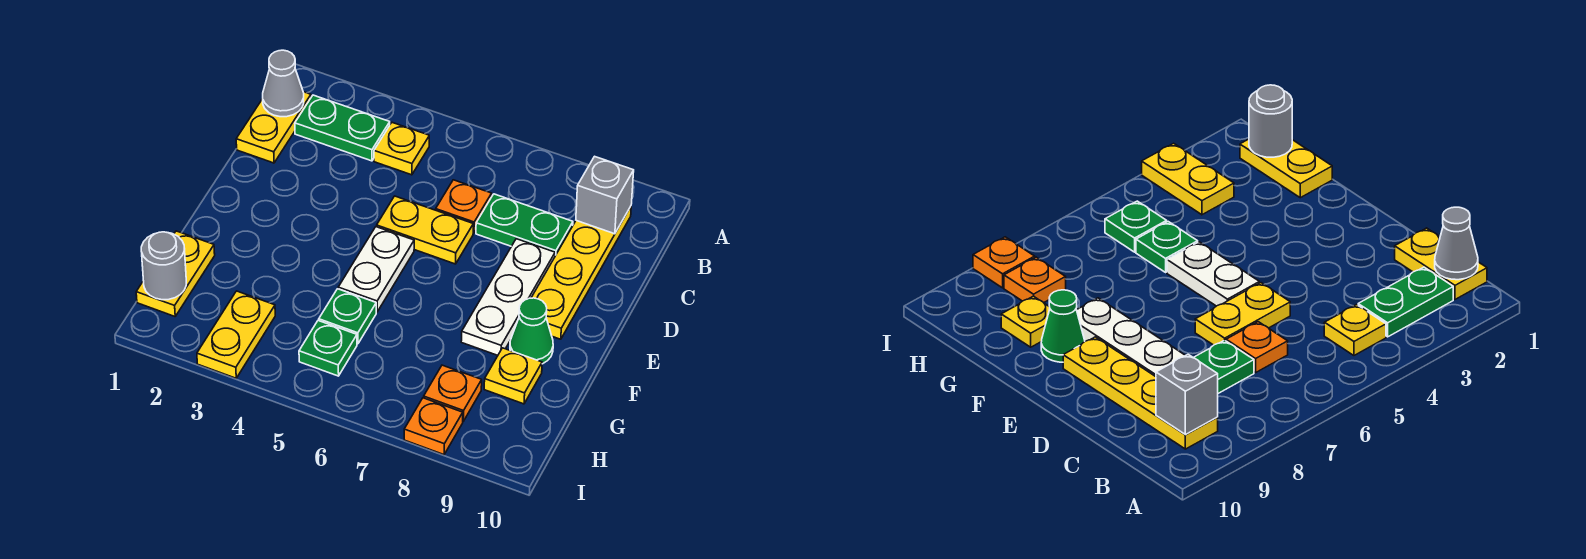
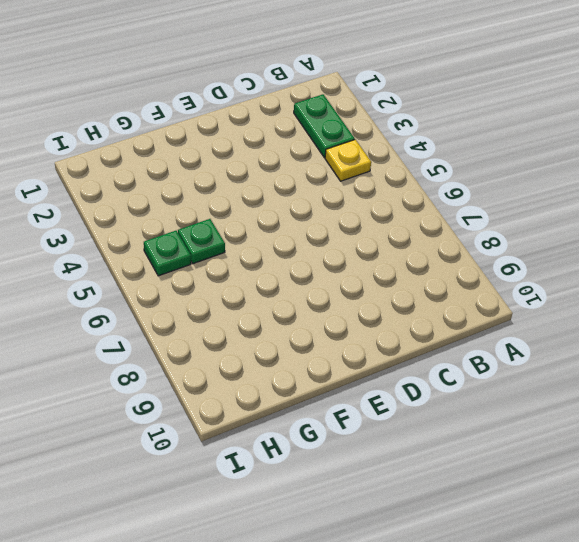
none -> yellow plate B1:C1 level 1
none -> yellow plate B9:E9 level 1
none -> orange plate C6 level 1

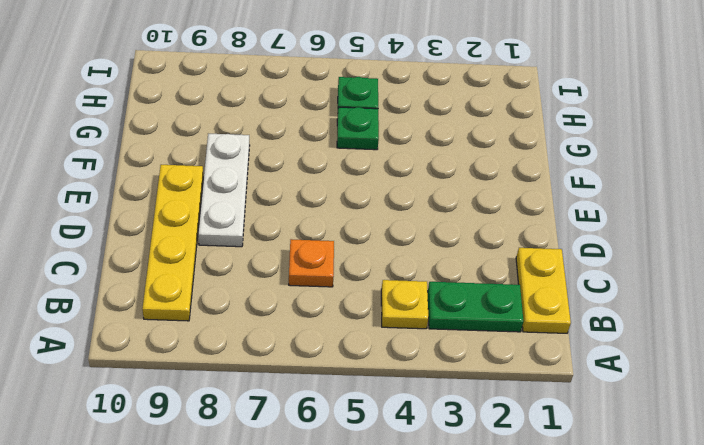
none -> green plate C7:C8 level 1
none -> yellow plate D5:D6 level 1
none -> white plate E5:F5 level 1

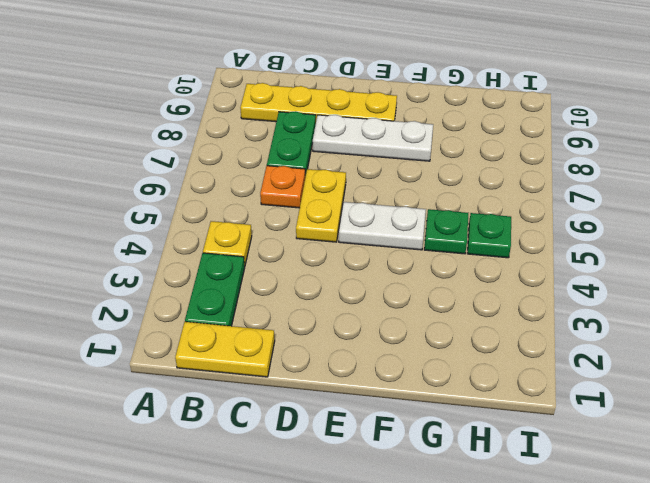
none -> green cone F9 level 1
none -> yellow plate G1:H1 level 1
none -> yellow plate G9 level 1

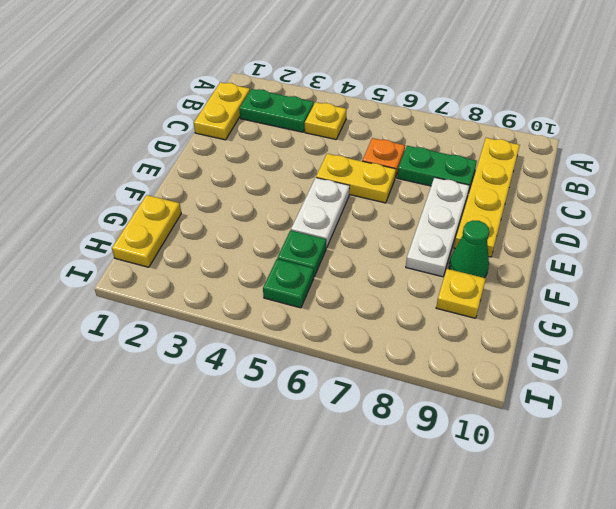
none -> yellow plate H3:I3 level 1
none -> orange plate H8 level 1
none -> orange plate I8 level 1

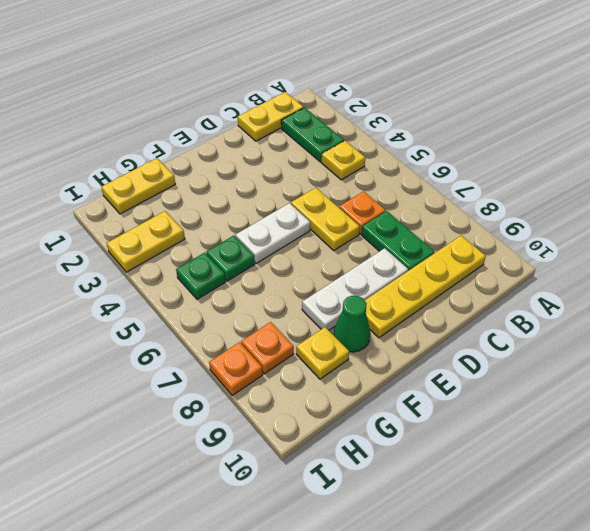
none -> grey cone B1 level 2
none -> grey brick B9 level 2
none -> grey round brick H1 level 2

